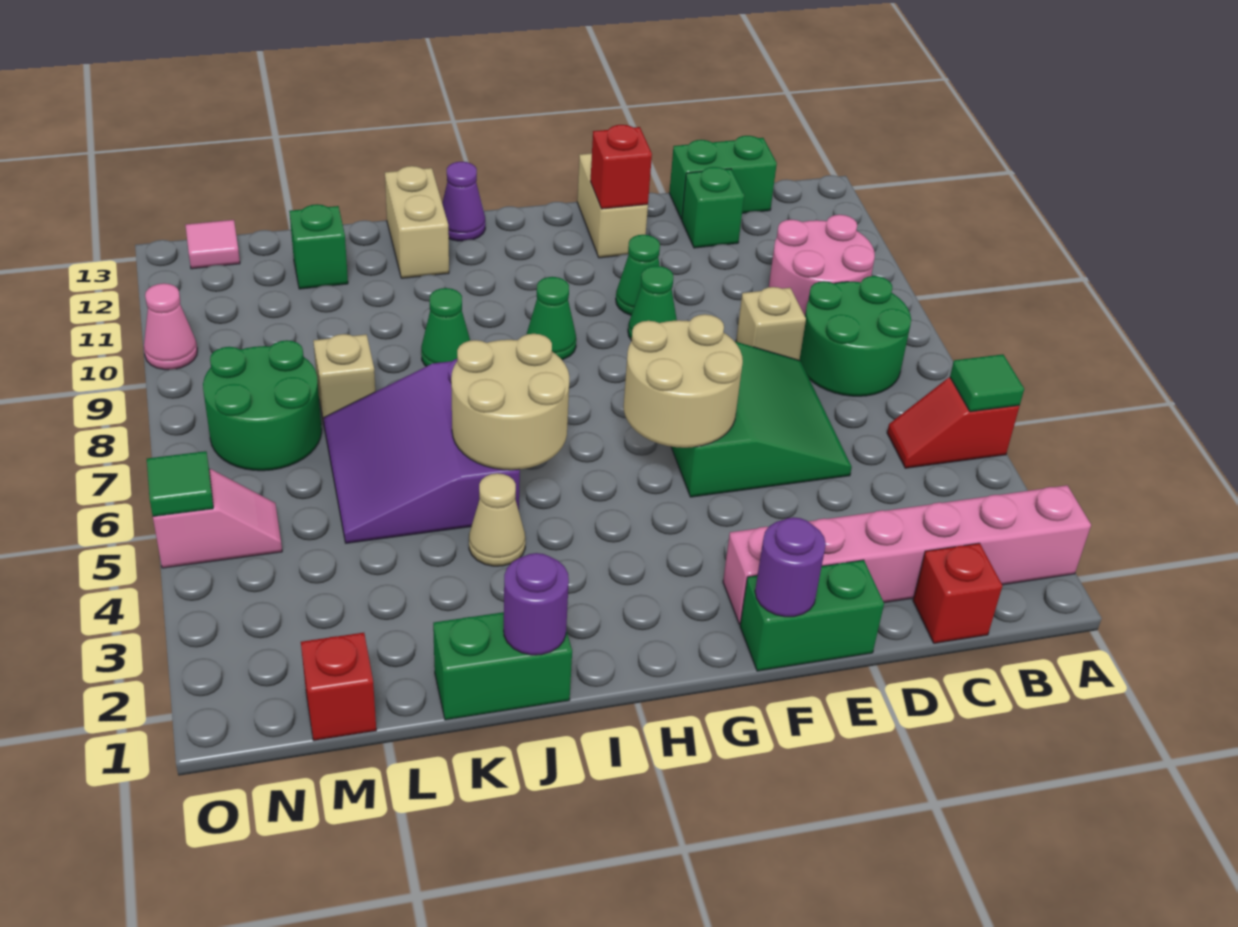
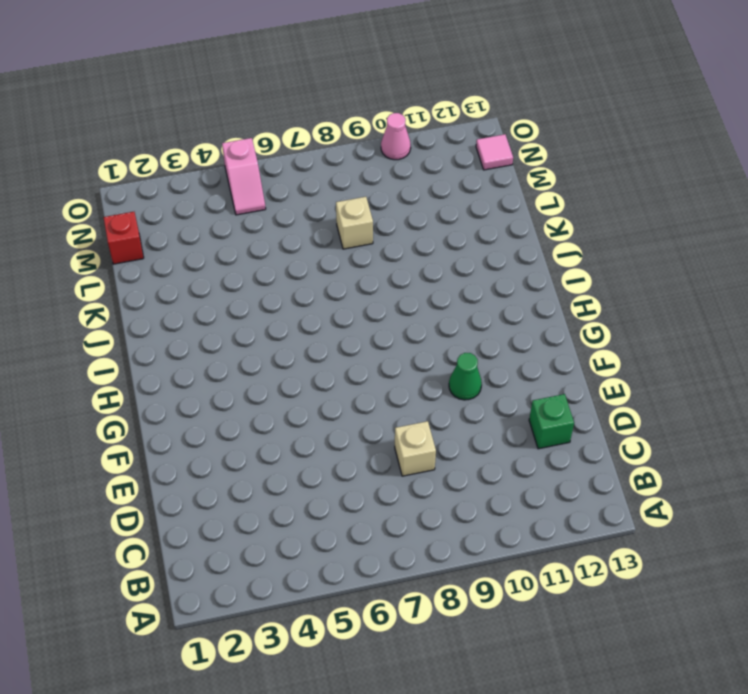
none -> pink brick A2:F2 level 1
none -> red slope A5:B5 level 1 top A
none -> green round brick B7:C8 level 1
none -> pink round brick B9:C10 level 1

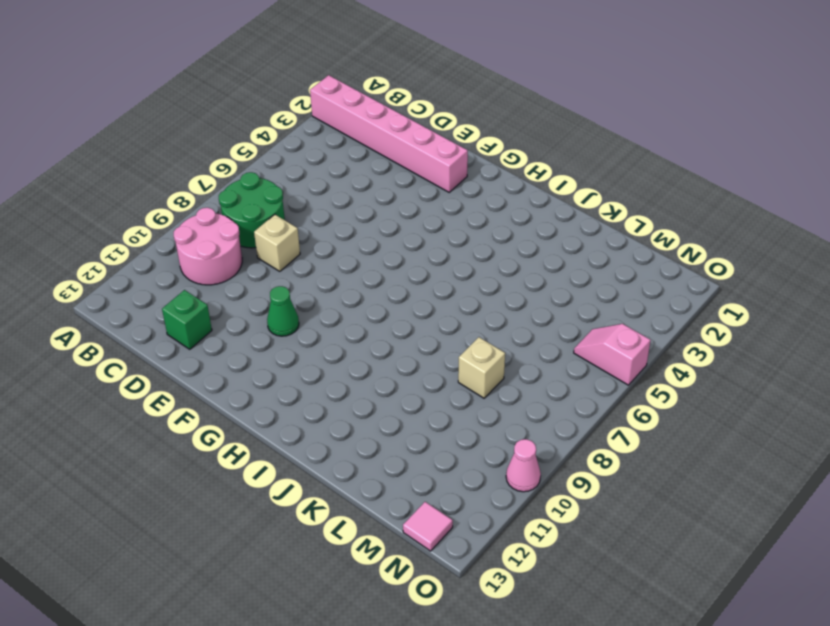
none -> red slope A5:B5 level 1 top A
none -> red brick C1 level 1
none -> green brick C13:D13 level 1
none -> green slope D5:F7 level 1 top F

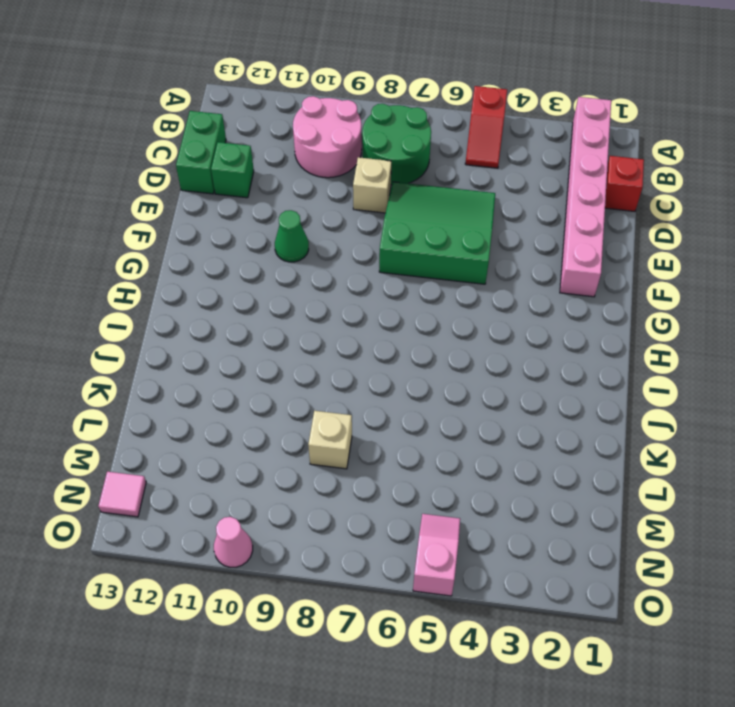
none -> green brick E1:F1 level 1
none -> green cone F9 level 1
none -> tan brick F12:F13 level 1
none -> green cone H9 level 1

